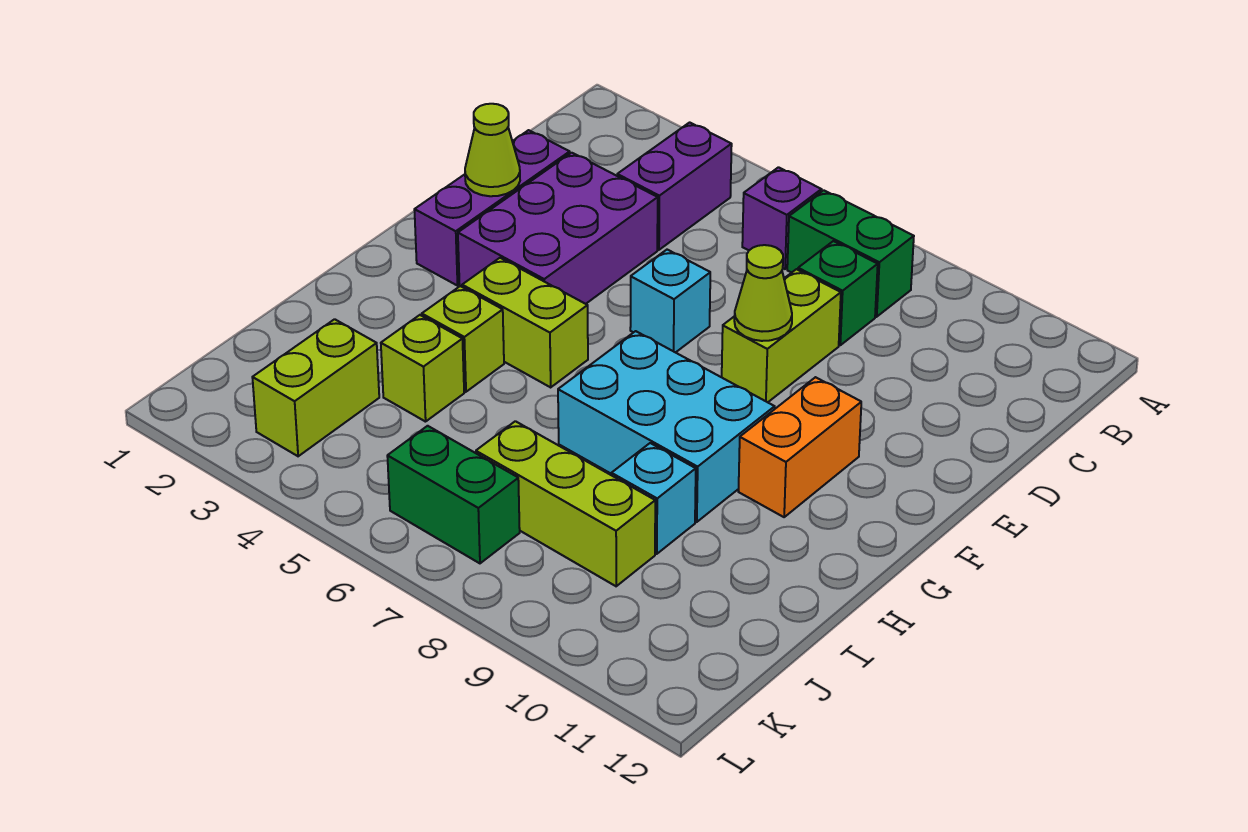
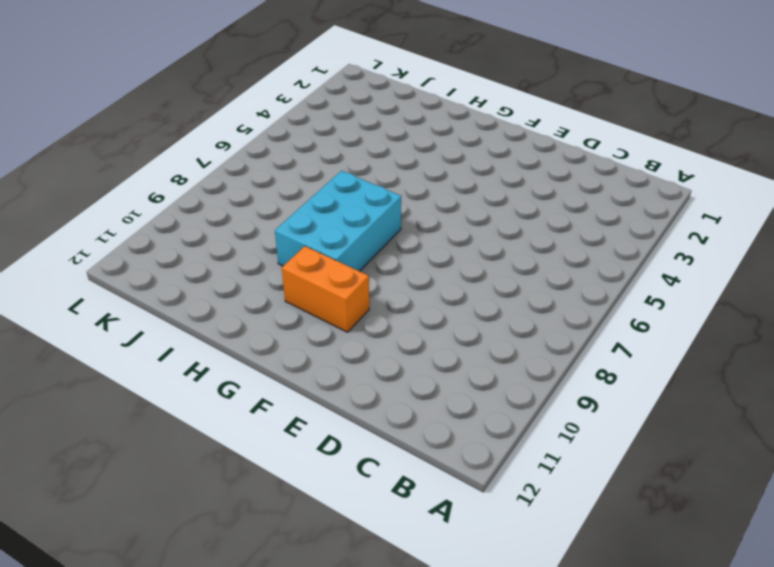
none -> purple brick B4:C4 level 1
none -> purple brick B6 level 1
none -> green brick B7:B8 level 1

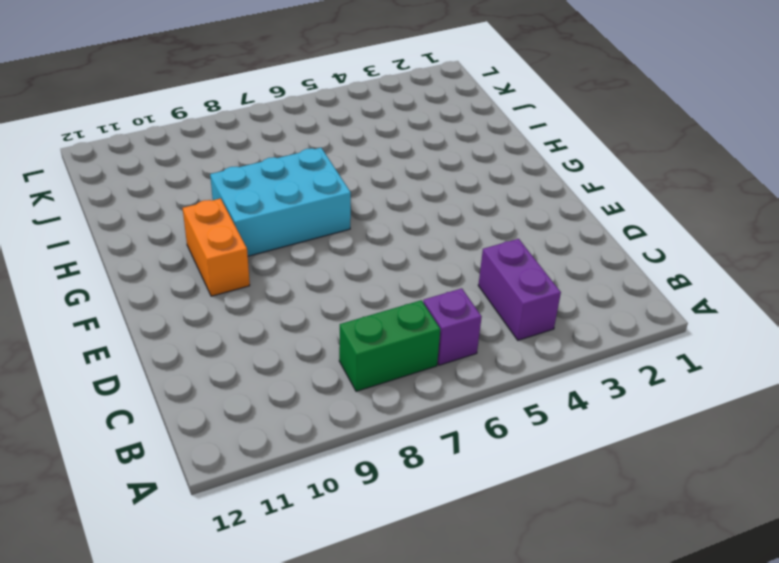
none -> green brick C8 level 1
none -> purple brick D2:F2 level 1
none -> purple brick D3:F4 level 1

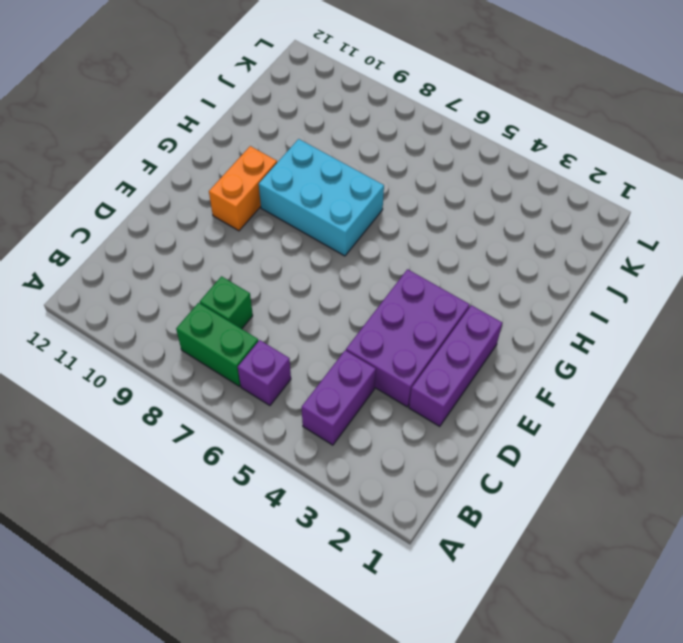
none -> lime brick D8:E8 level 1
none -> cyan brick E6 level 1
none -> lime brick G4:G5 level 1

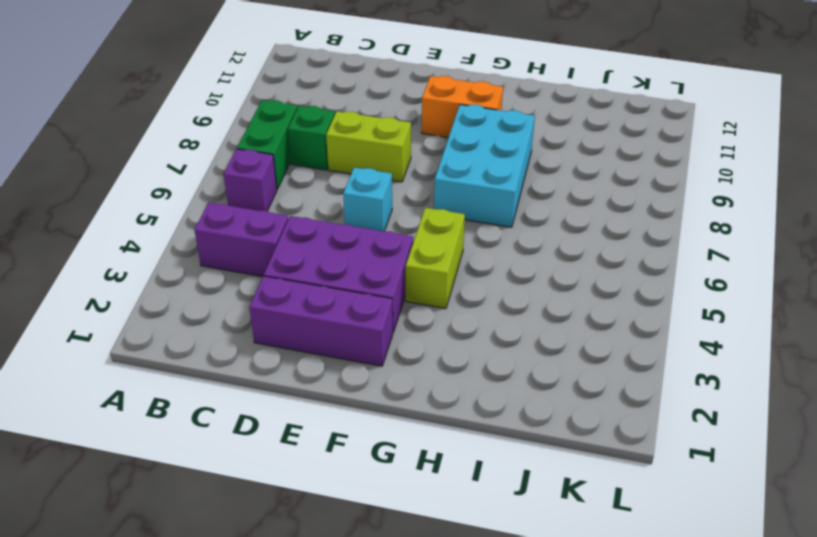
none -> lime brick H4 level 1
none -> lime brick I4 level 1
none -> cyan brick I9 level 1

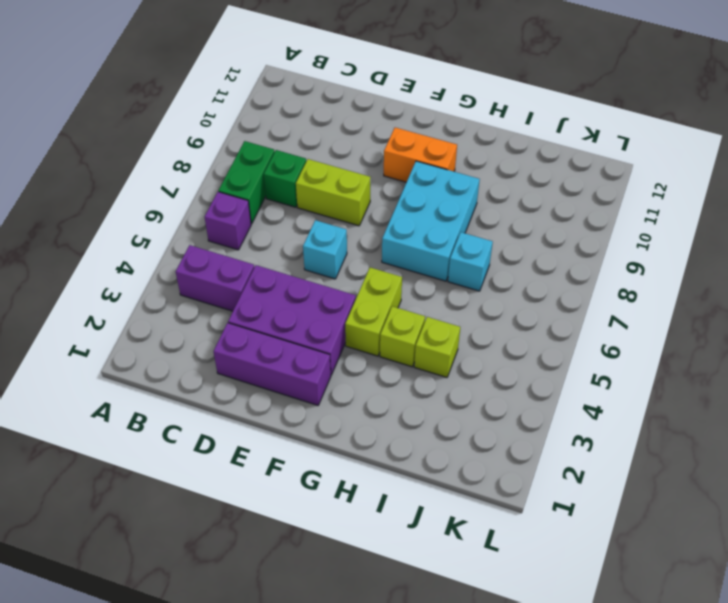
cyan brick I7 level 1 -> cyan brick I9 level 1
none -> lime brick J3:K3 level 1
none -> lime brick J7:J9 level 1
none -> green brick K6:K7 level 1

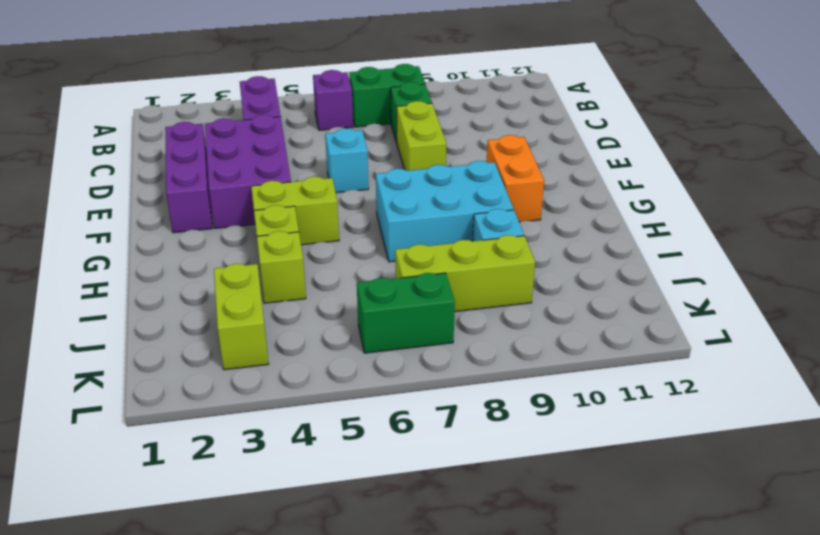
none -> lime cone E2 level 2
none -> lime cone E8 level 2

